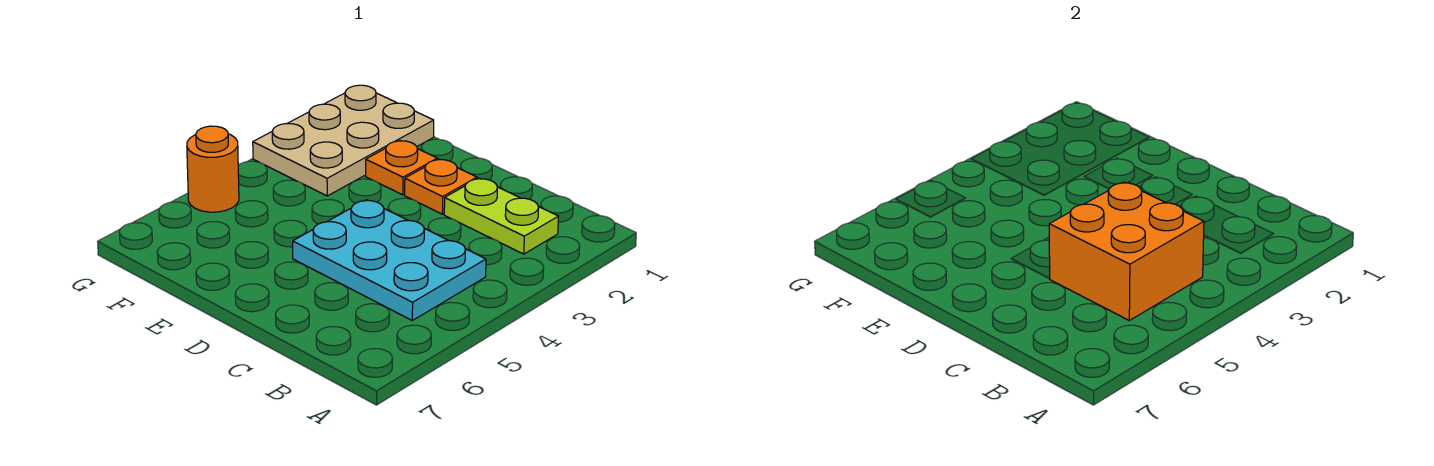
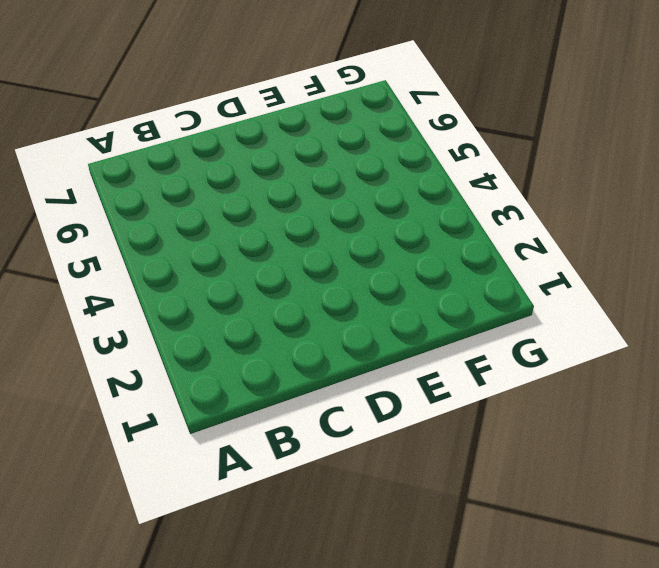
none -> lime plate B2:C2 level 1
none -> cyan plate B4:D5 level 1

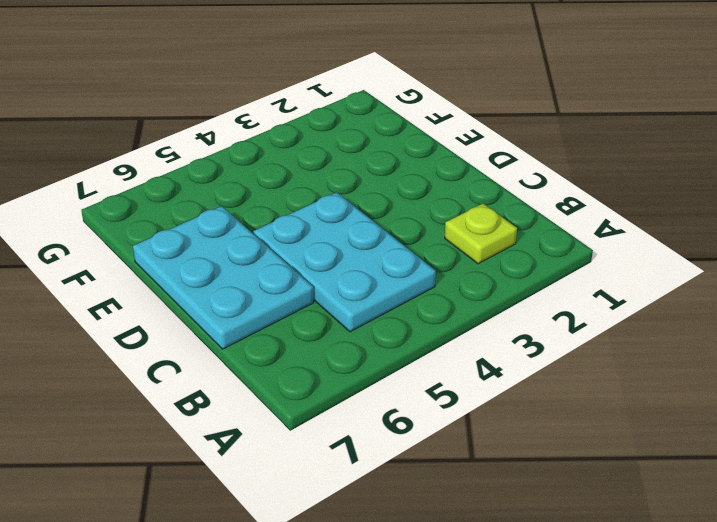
lime plate B2 level 1 -> lime plate B2:C2 level 1
cyan plate C6:E7 level 1 -> none
none -> orange plate D2 level 1
none -> orange plate E2 level 1

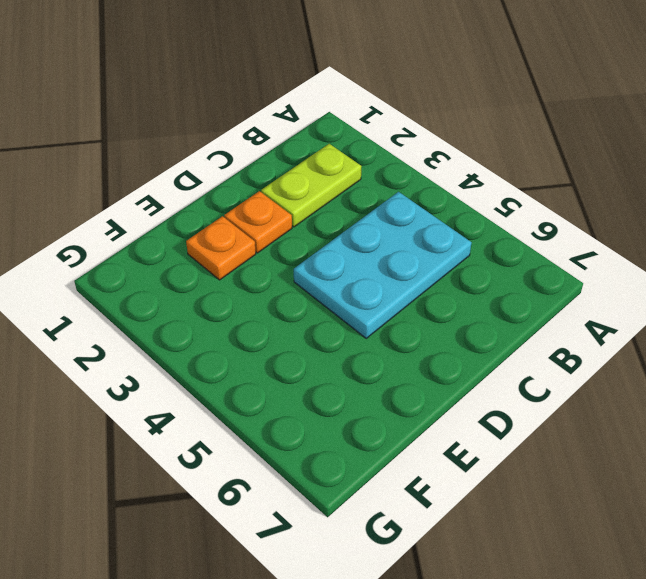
none -> tan plate F1:G3 level 1
none -> orange round brick G5 level 1

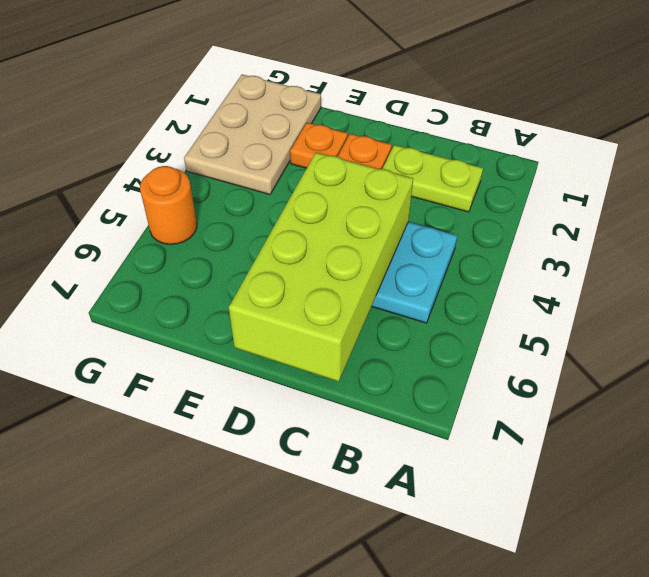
lime brick C4:D7 level 2 -> orange brick B4:C5 level 2

